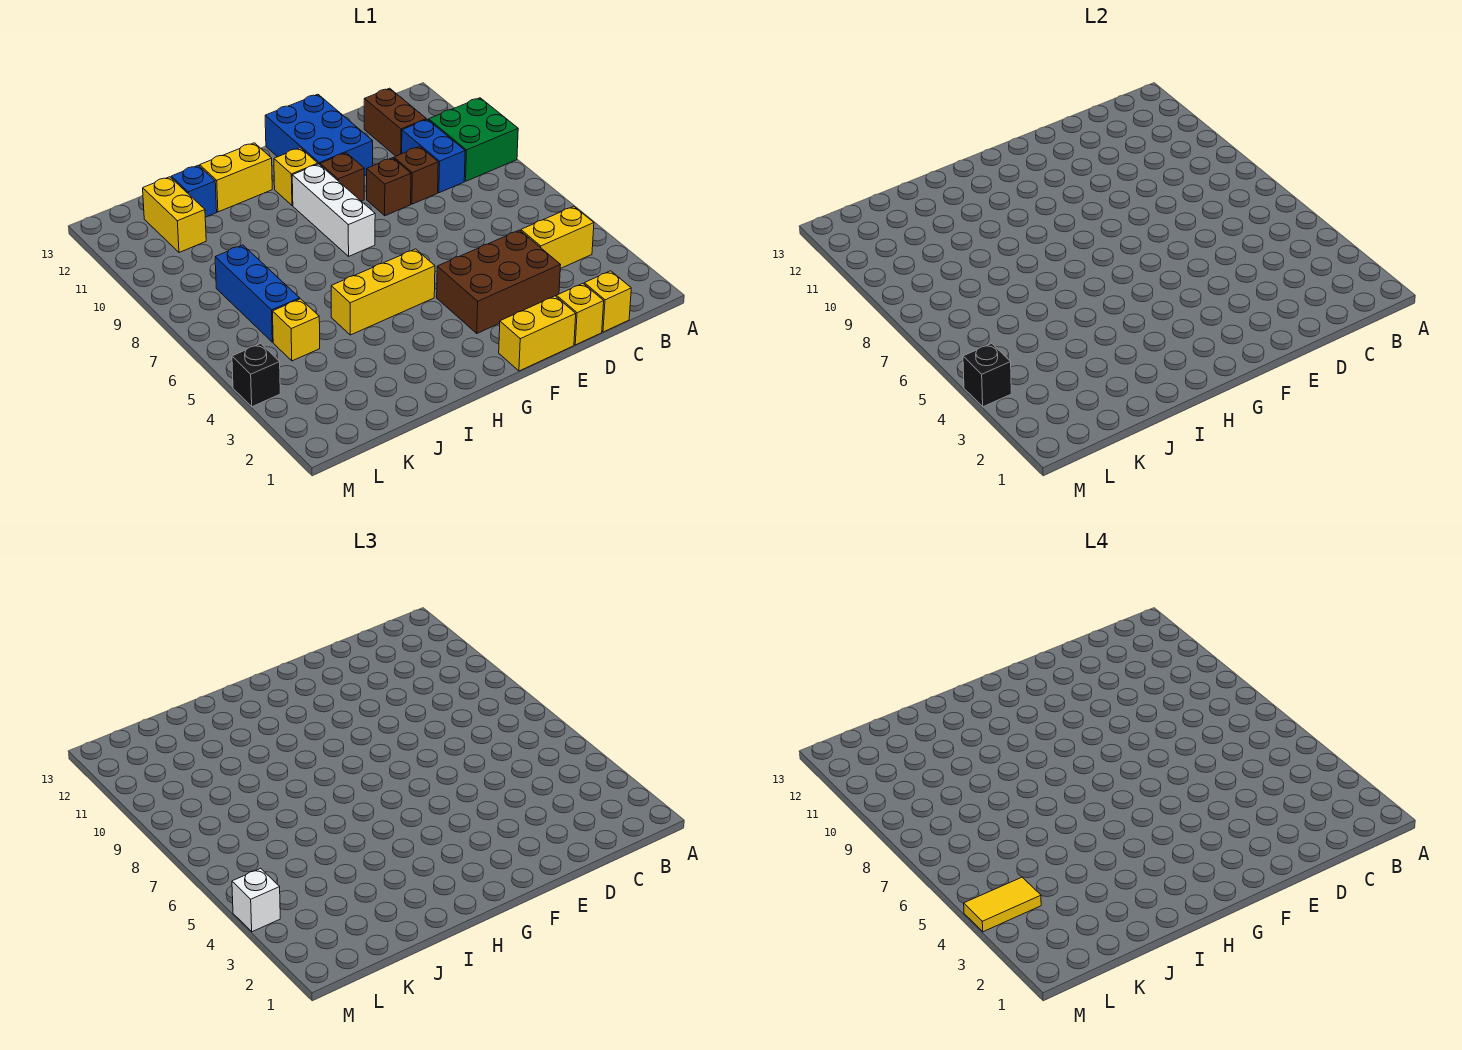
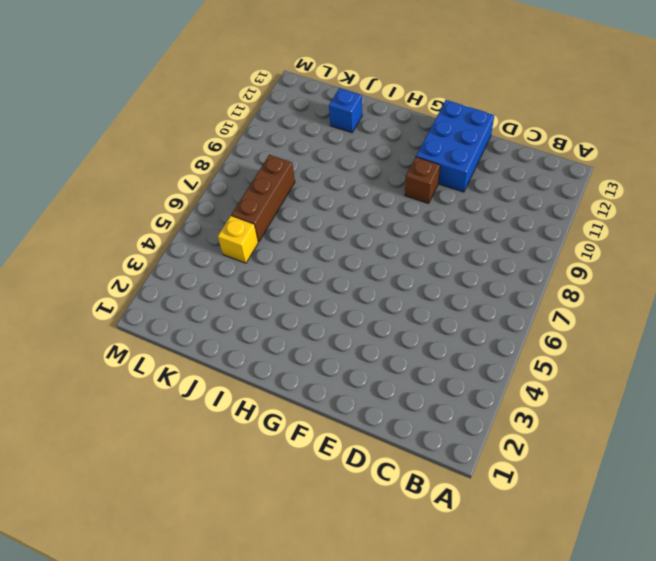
brown brick K6:K8 level 1 -> blue brick K6:K8 level 1
none -> green brick A9:B10 level 1
none -> yellow brick B4:C4 level 1
none -> yellow brick C1 level 1

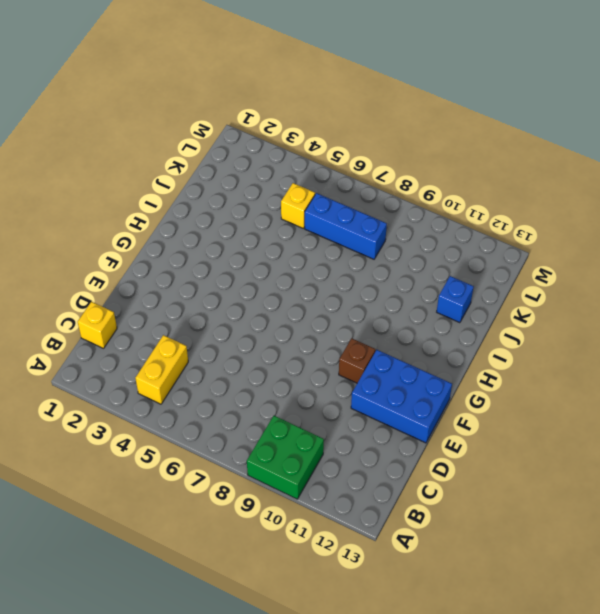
none -> blue brick C9:C10 level 1
none -> brown brick C11:C12 level 1
none -> yellow brick D1 level 1

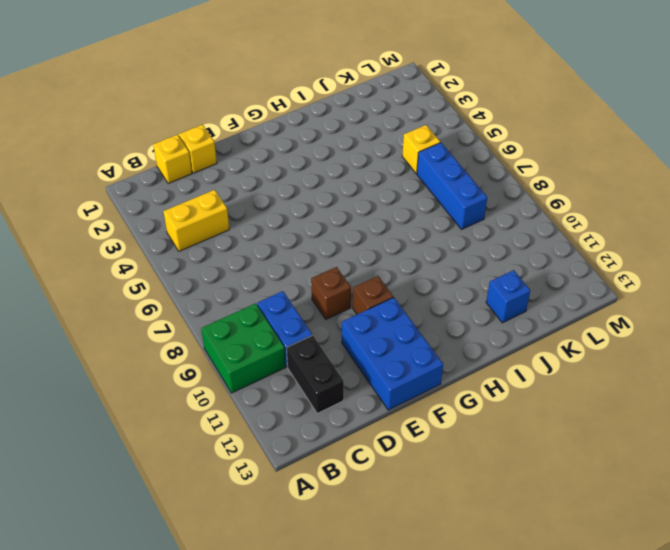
black brick C11:C12 level 1 -> brown brick C11:C12 level 1
none -> brown brick D3:F4 level 1
none -> brown brick D9 level 1
none -> yellow brick E1:F1 level 1

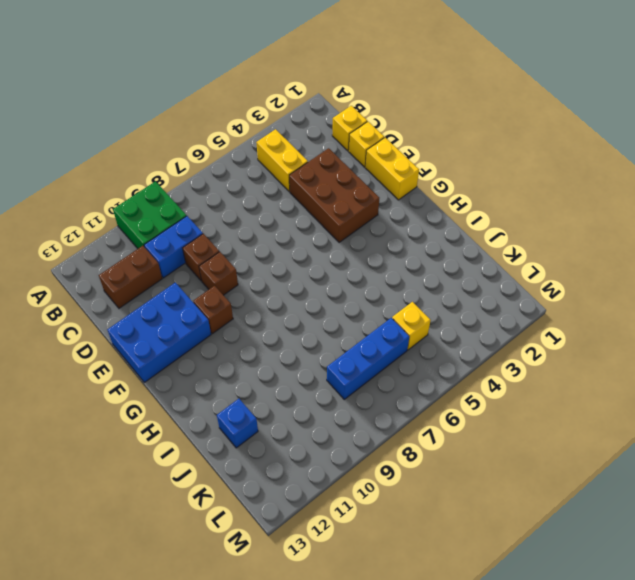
none -> yellow brick G5:I5 level 1
none -> white brick G8:G10 level 1
none -> yellow brick G11 level 1

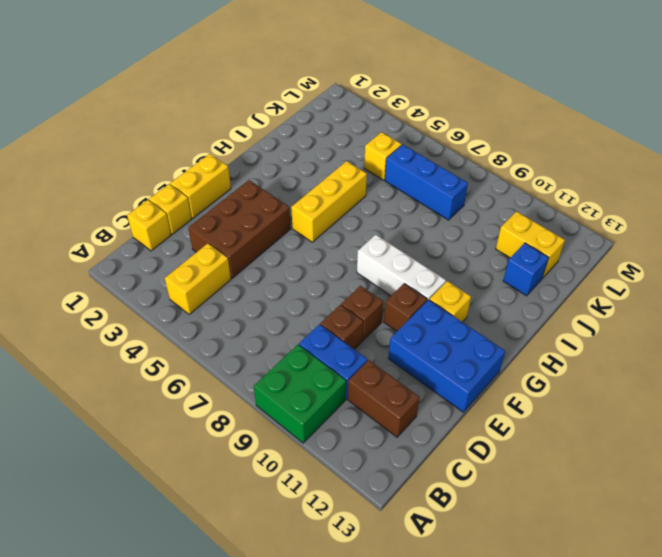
none -> yellow brick H12:I12 level 1
none -> black brick M4 level 1
none -> black brick M4 level 2

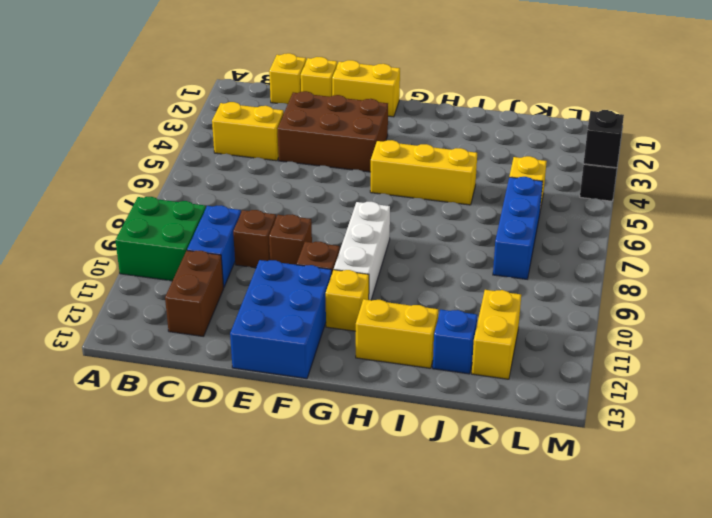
none -> white brick M4 level 3
none -> yellow tile L4:M4 level 4

